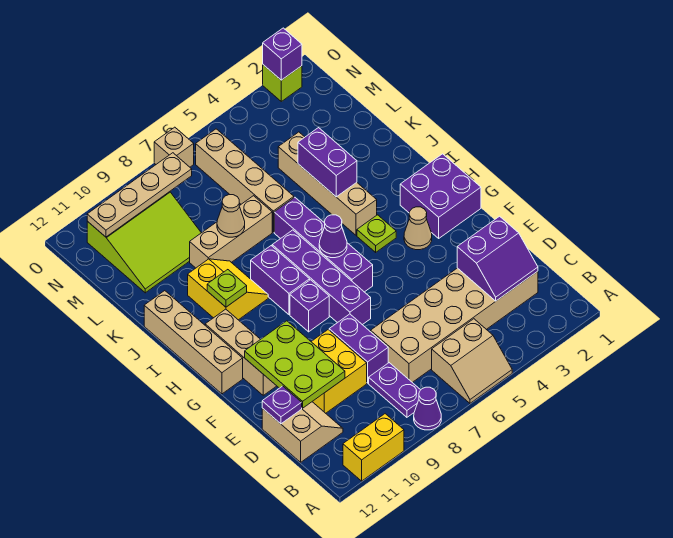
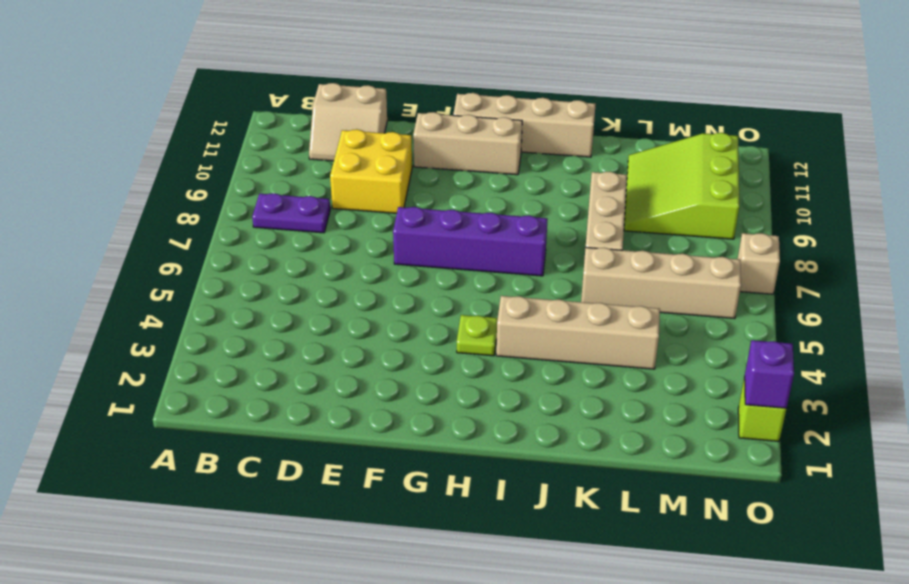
none -> tan slope A5:B6 level 1 top B
none -> purple cone A8 level 1
none -> yellow brick A10:A11 level 1
none -> tan brick C2:D7 level 1

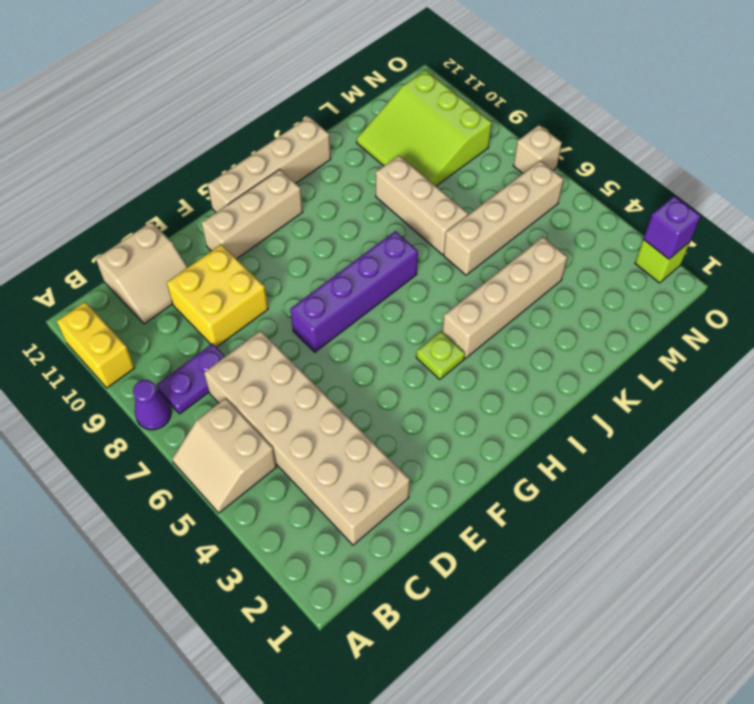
none -> purple brick D8:E8 level 1
none -> purple brick G1:H2 level 1
none -> tan cone G3 level 1
none -> purple brick G6:J6 level 1

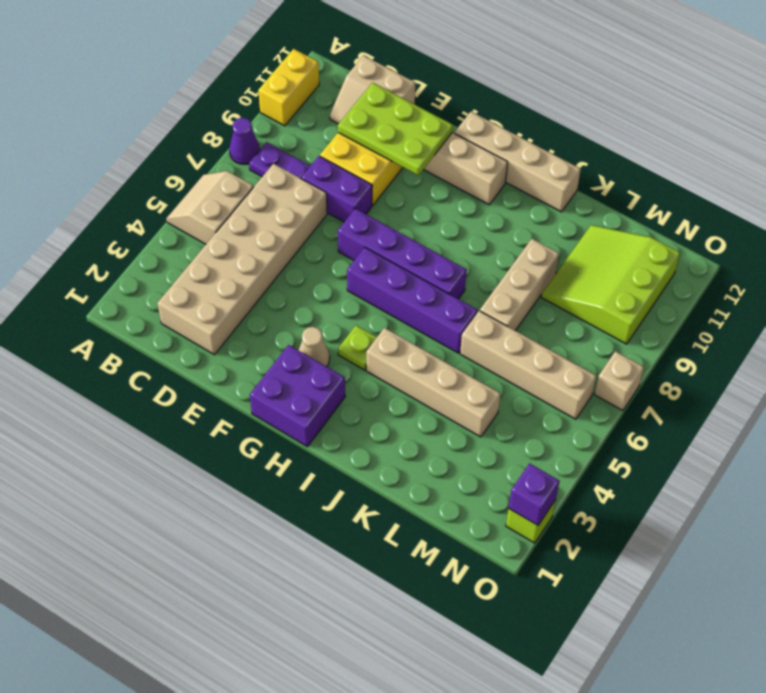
none -> purple brick G8 level 1
none -> purple brick H8:I8 level 1
none -> yellow slope I9:J10 level 1 top 10
none -> purple slope C2:D3 level 2 top D

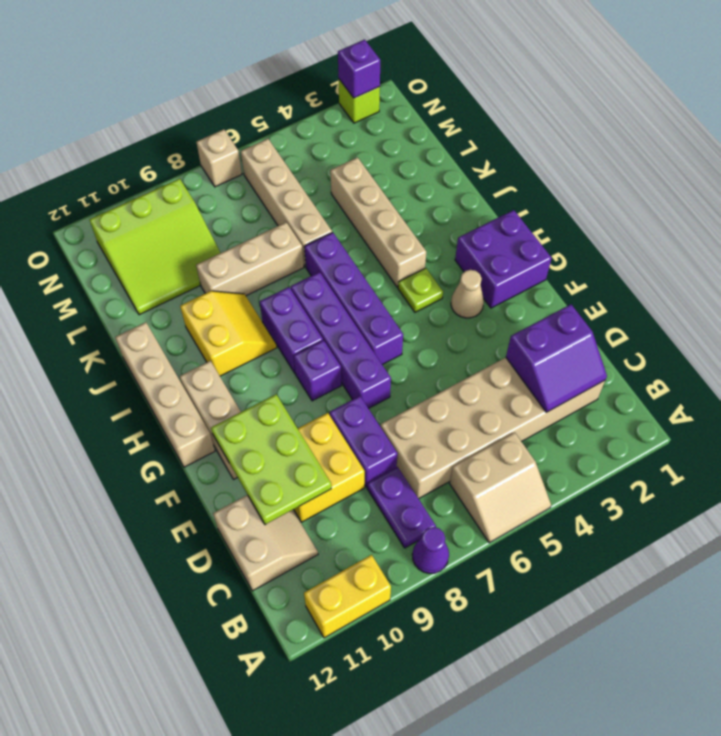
none -> purple plate D12 level 2
none -> purple cone H6 level 2
none -> lime plate I10 level 2
none -> purple brick J4:K4 level 2

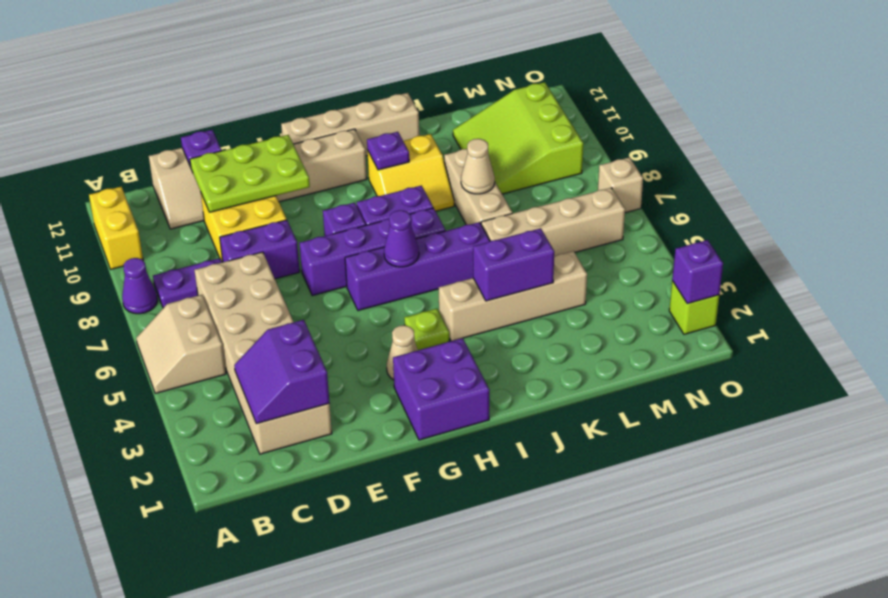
purple plate I10 level 2 -> lime plate I10 level 2
none -> tan plate N8:N11 level 2

